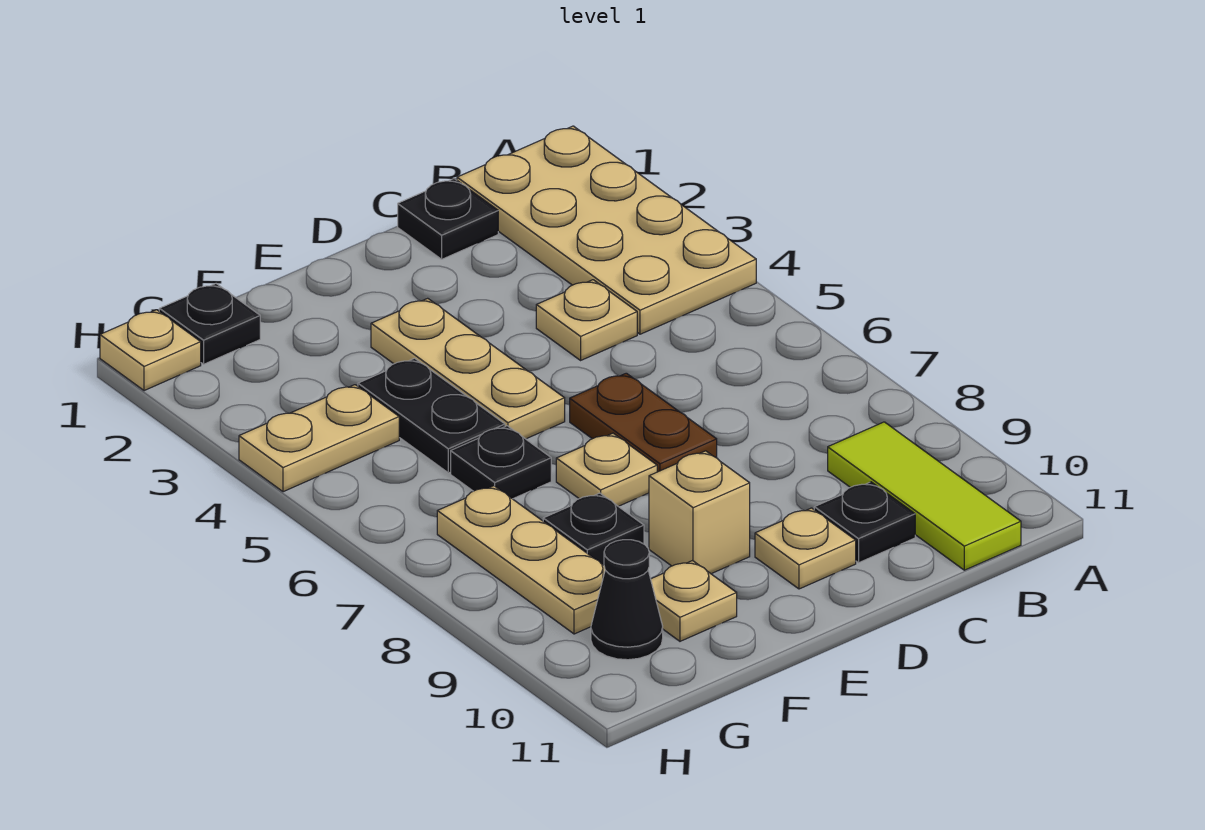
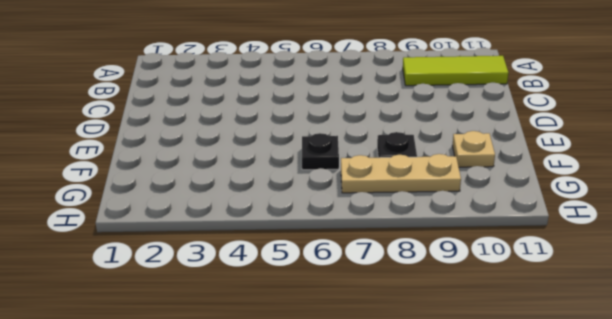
none -> tan plate A1:B4 level 1
none -> black plate C1 level 1
none -> tan plate C4 level 1

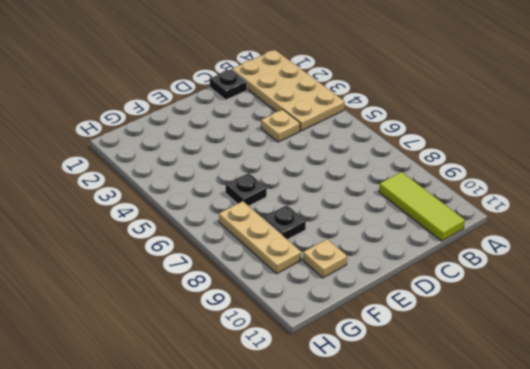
none -> black plate C10 level 1
none -> brown plate D6:D7 level 1
none -> tan plate D10 level 1

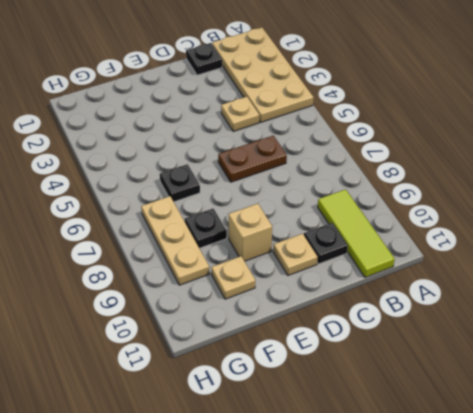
brown plate C6:D6 level 1 -> brown plate D6:D7 level 1
none -> tan plate E3:E5 level 1
none -> tan plate E7 level 1
none -> black plate F4:F5 level 1

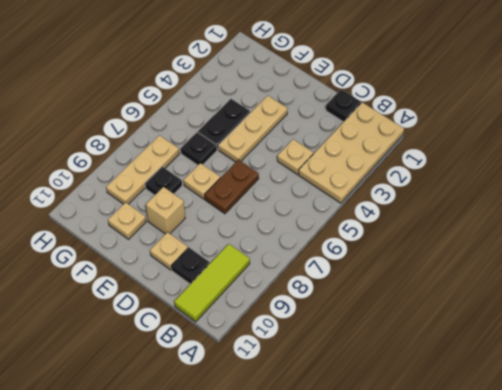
none -> black plate G1 level 1
none -> tan plate G4:H4 level 1
none -> black cone G10 level 1

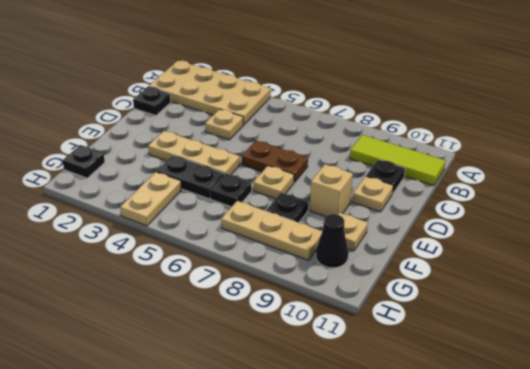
none -> tan plate H1 level 1

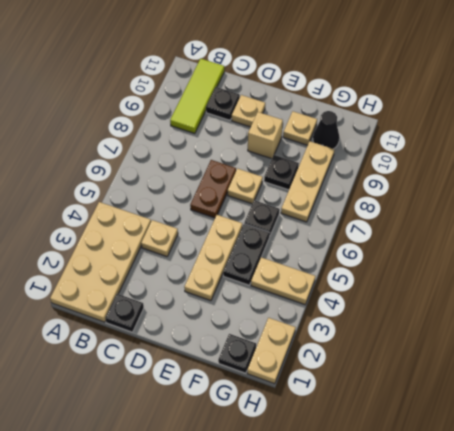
tan plate H1:H2 level 1 -> tan plate H1 level 1

